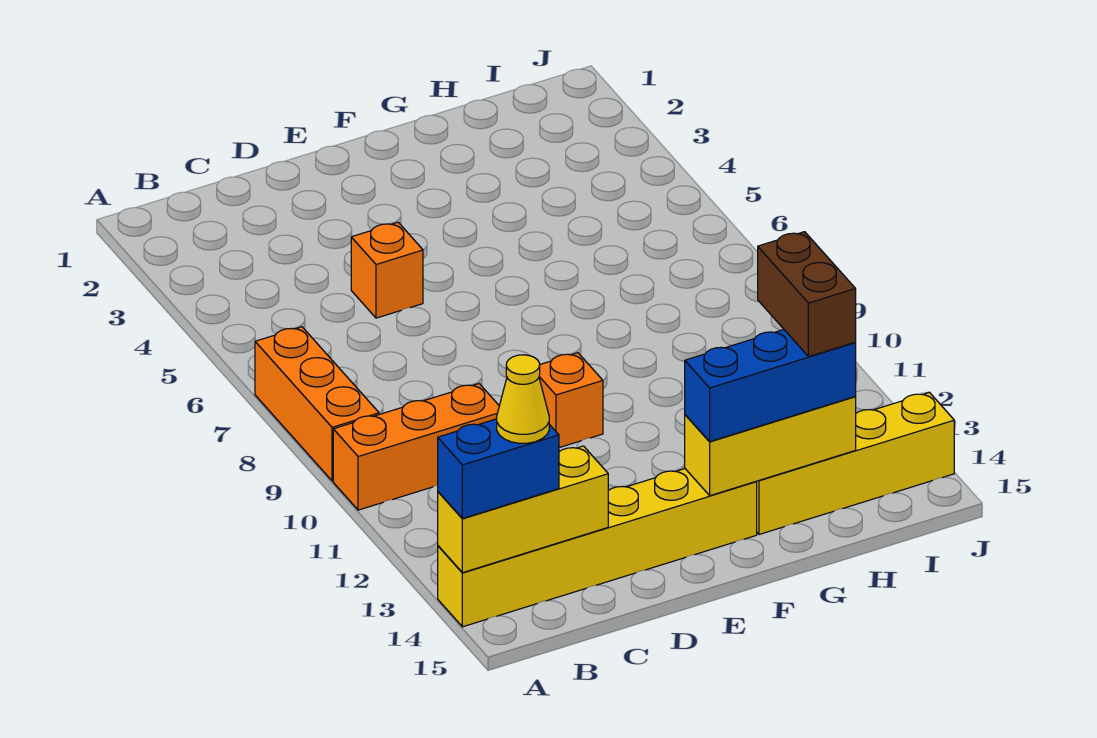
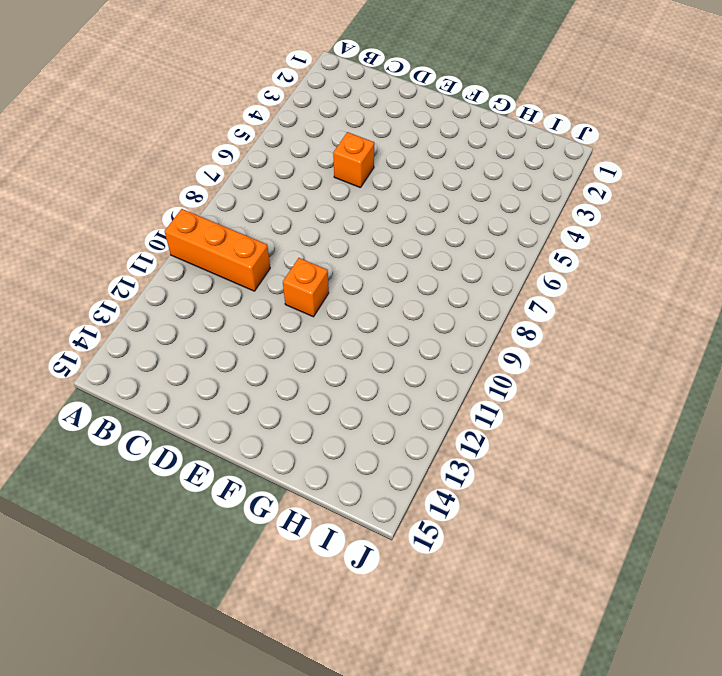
none -> orange brick A7:A9 level 1
none -> yellow brick A14:F14 level 1
none -> yellow brick G14:J14 level 1

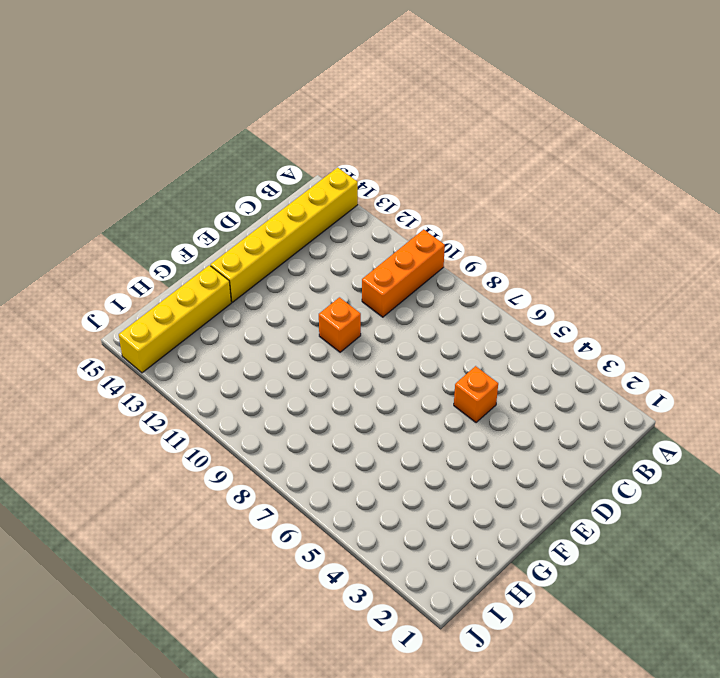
none -> orange brick A7:A9 level 1
none -> yellow brick A14:C14 level 2
none -> yellow brick F14:H14 level 2

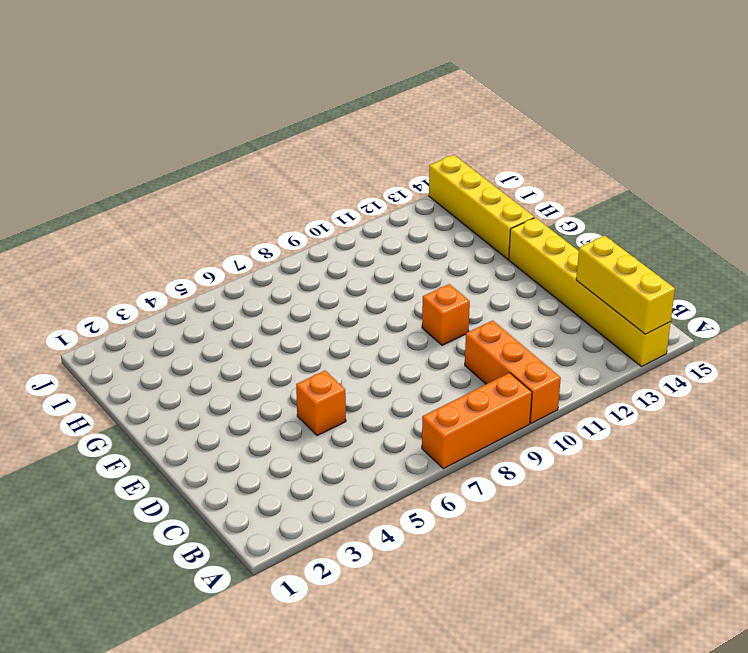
none -> yellow brick F14:H14 level 2
none -> blue brick A14:B14 level 3
none -> blue brick F14:H14 level 3

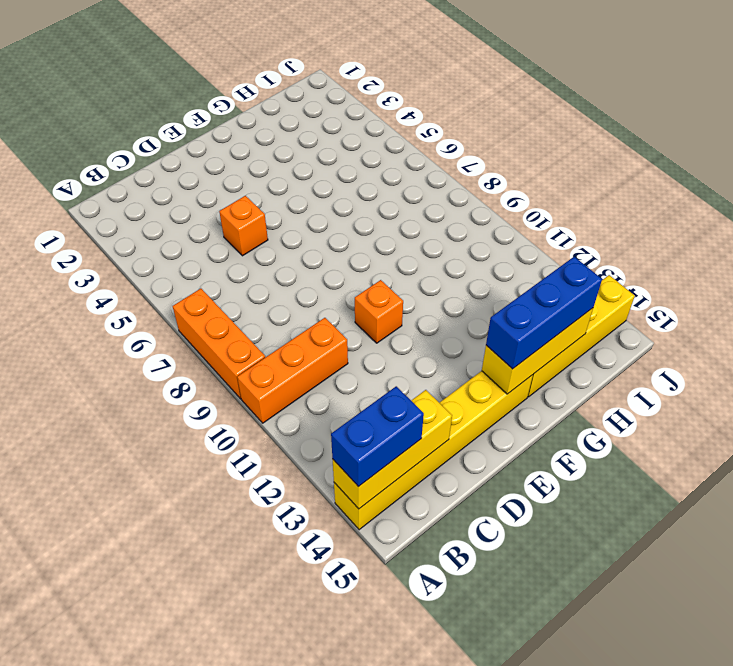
none -> yellow cone B14 level 4
none -> brown brick H13:H14 level 4

